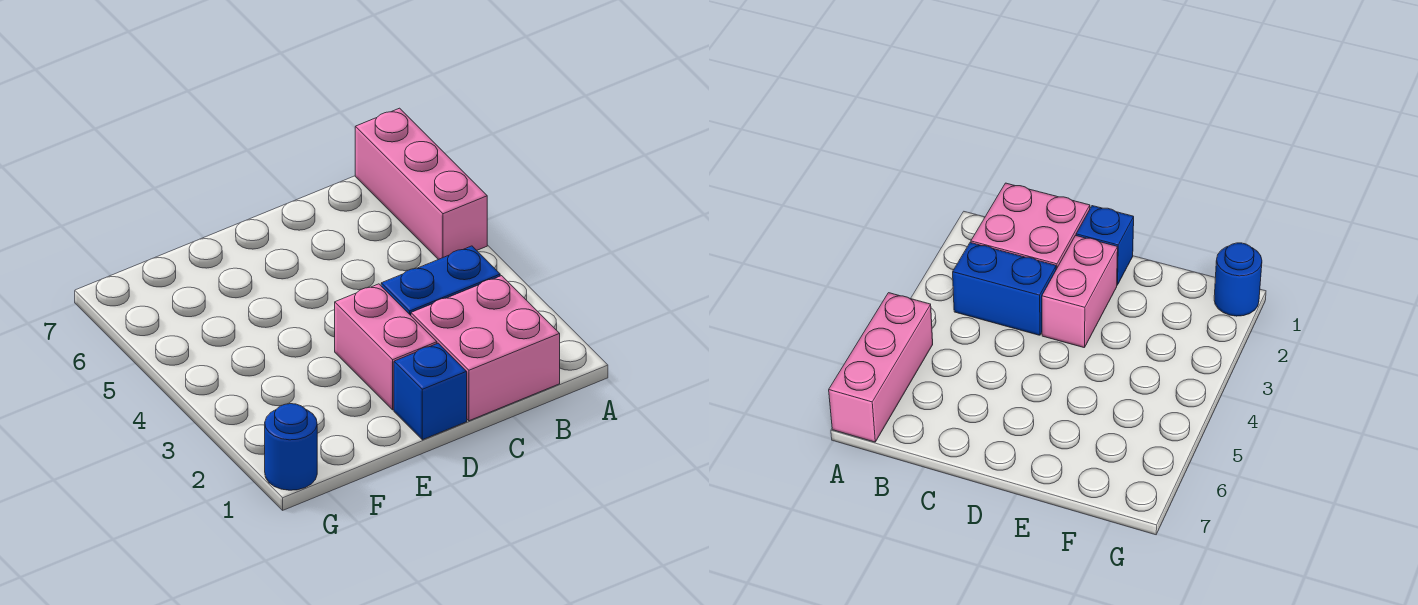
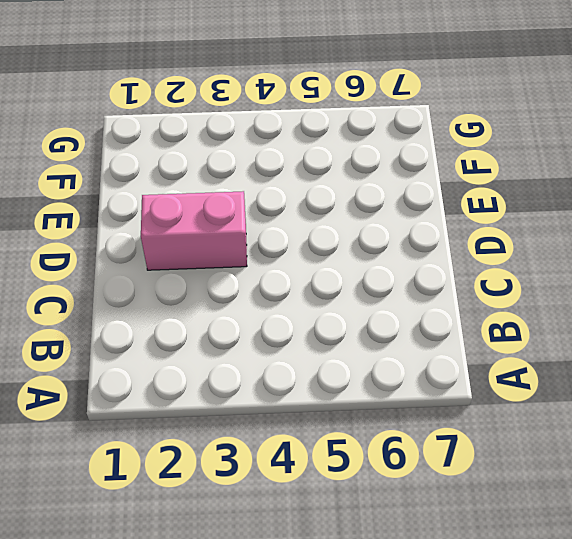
none -> pink brick A5:A7 level 1
none -> pink brick B1:C2 level 1

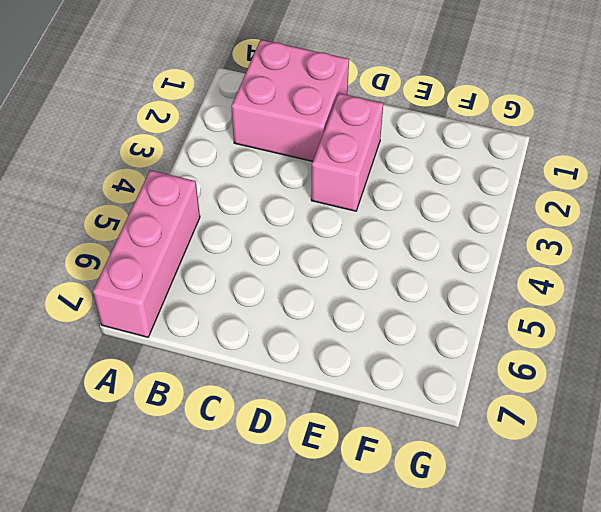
none -> blue brick B3:C3 level 1
none -> blue brick D1 level 1

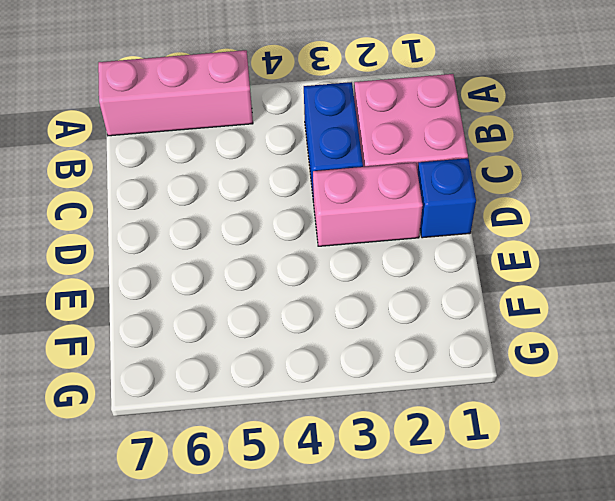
none -> blue round brick G1 level 1

